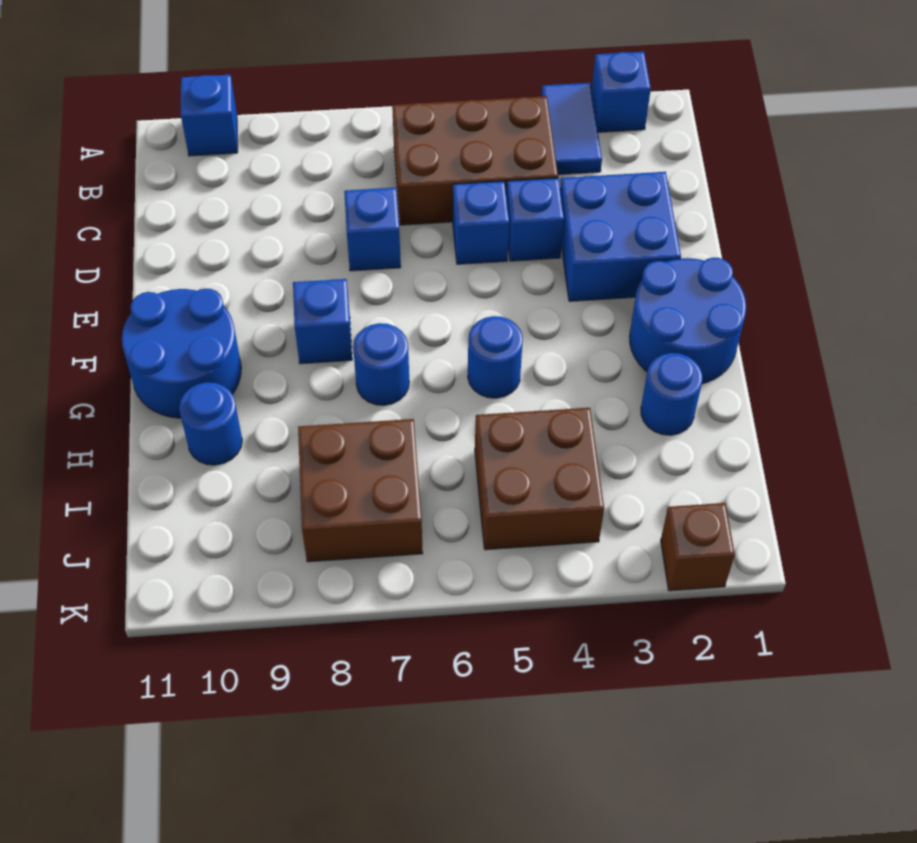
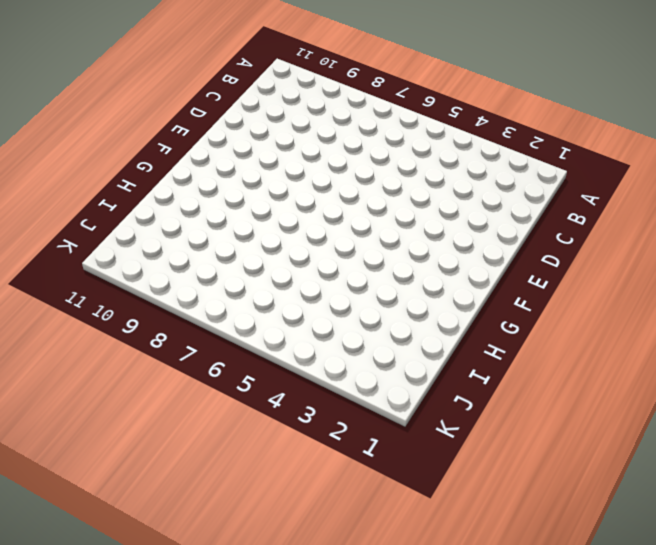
none -> blue brick A2 level 1
none -> blue tile A3:B3 level 1
none -> blue brick A10 level 1

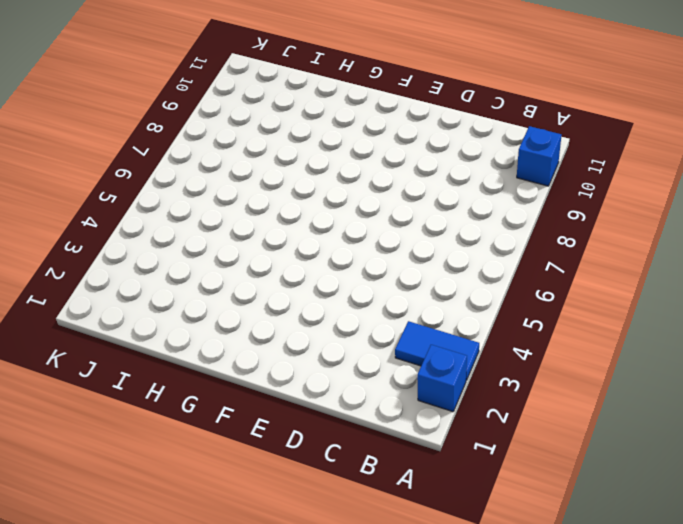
none -> brown brick B4:C6 level 1
none -> blue brick D2:E3 level 1
none -> blue brick D4 level 1

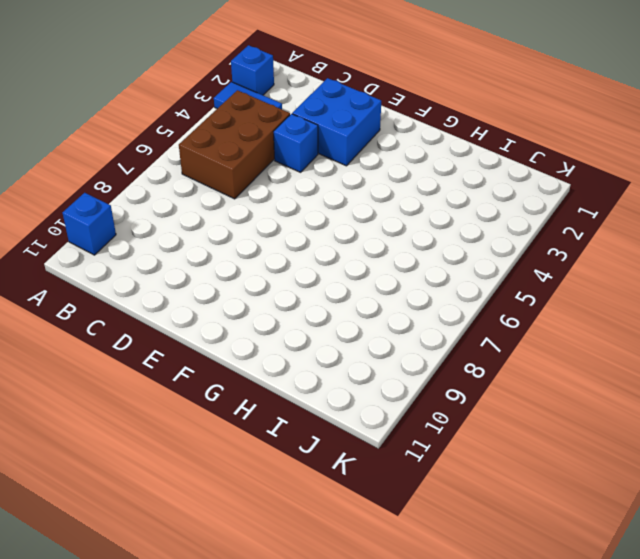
none -> blue brick D5 level 1
none -> blue brick D7 level 1
none -> blue round brick F1:G2 level 1

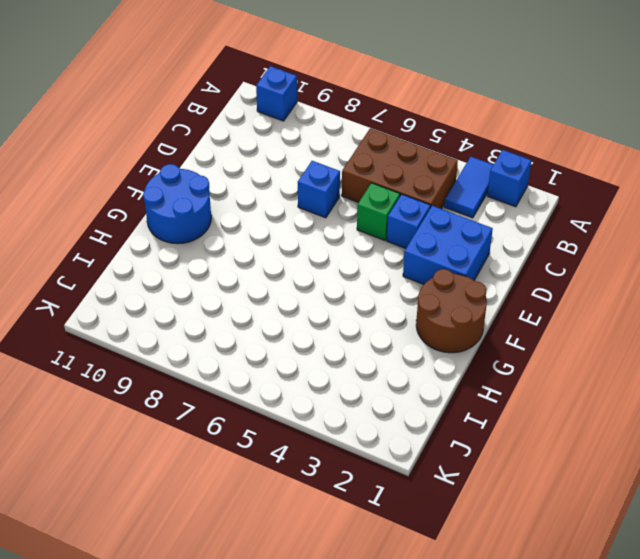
green brick D5 level 1 -> blue brick D5 level 1
brown round brick F1:G2 level 1 -> blue round brick F1:G2 level 1
none -> blue brick F8 level 1
none -> blue round brick G5 level 1
none -> blue round brick G7 level 1

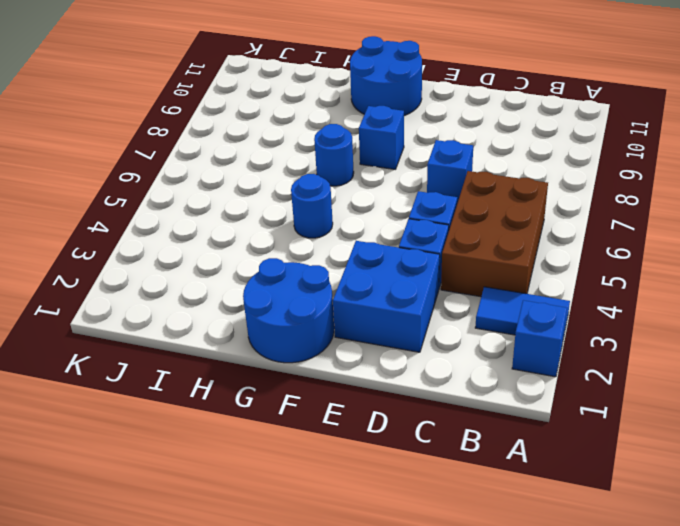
none -> blue brick A10 level 1
none -> blue round brick H2 level 1
none -> blue round brick H10 level 1

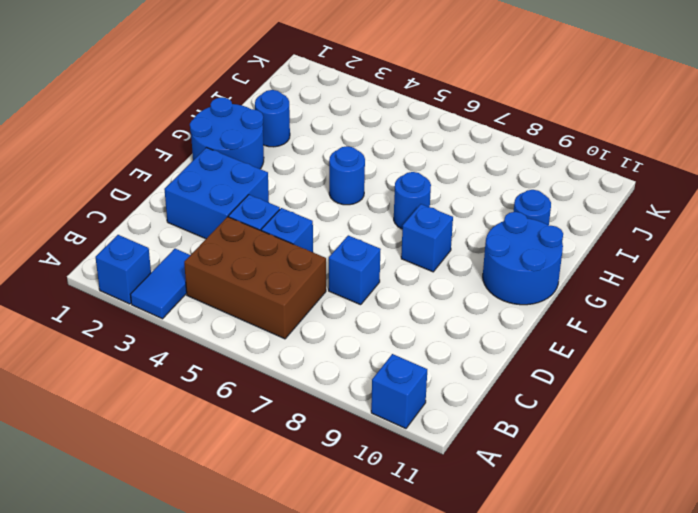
none -> brown brick I4:J5 level 1
none -> brown brick I7:J8 level 1
none -> brown brick K2 level 1

